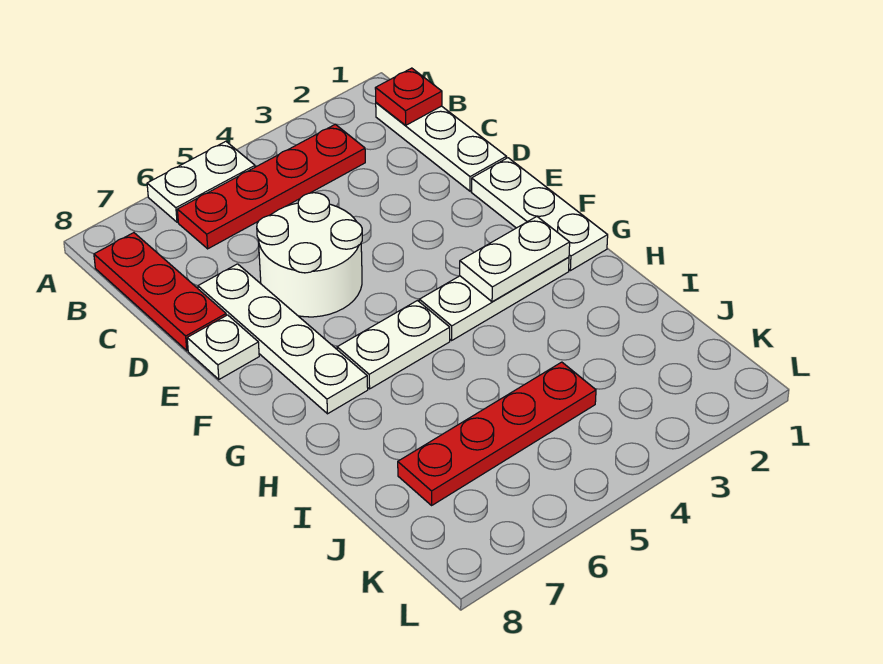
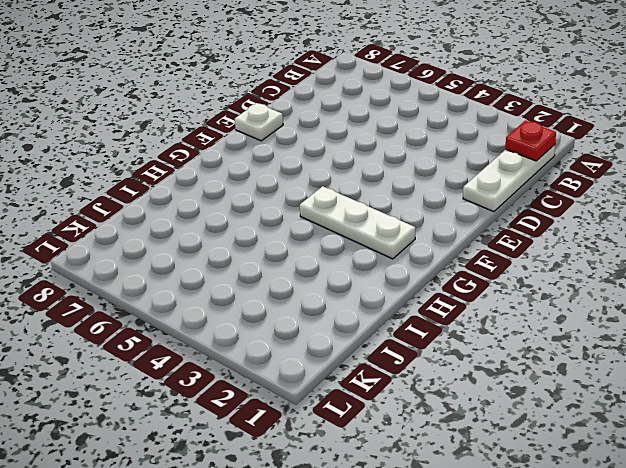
none -> white plate A5:A6 level 1
none -> red plate B3:B6 level 1
none -> red plate B8:D8 level 1

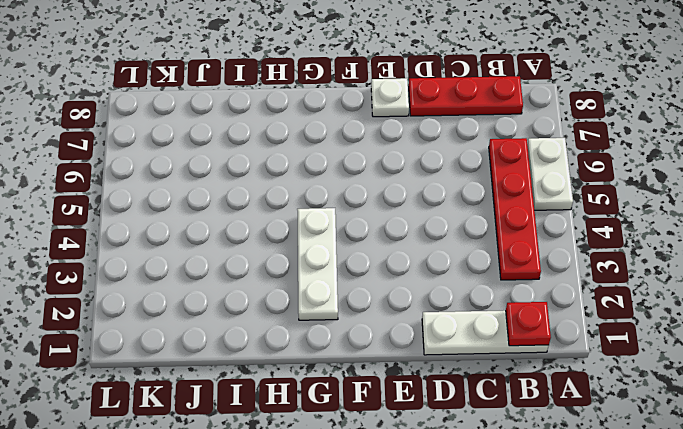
none -> white round brick D5:E6 level 1
none -> white plate D7:G7 level 1
none -> white plate E1:G1 level 1

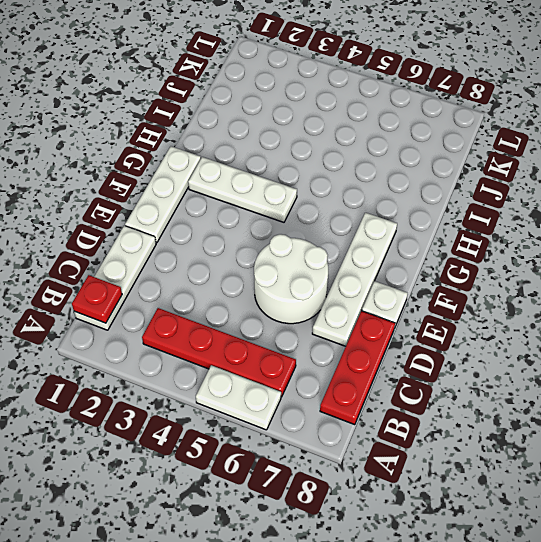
none -> white plate G5:G6 level 1
none -> red plate J4:J7 level 1
none -> white plate G2:G3 level 2

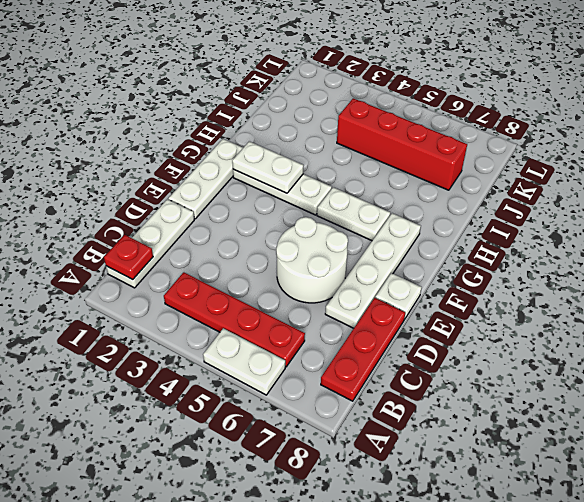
red brick J4:J7 level 1 -> red plate J4:J7 level 1

